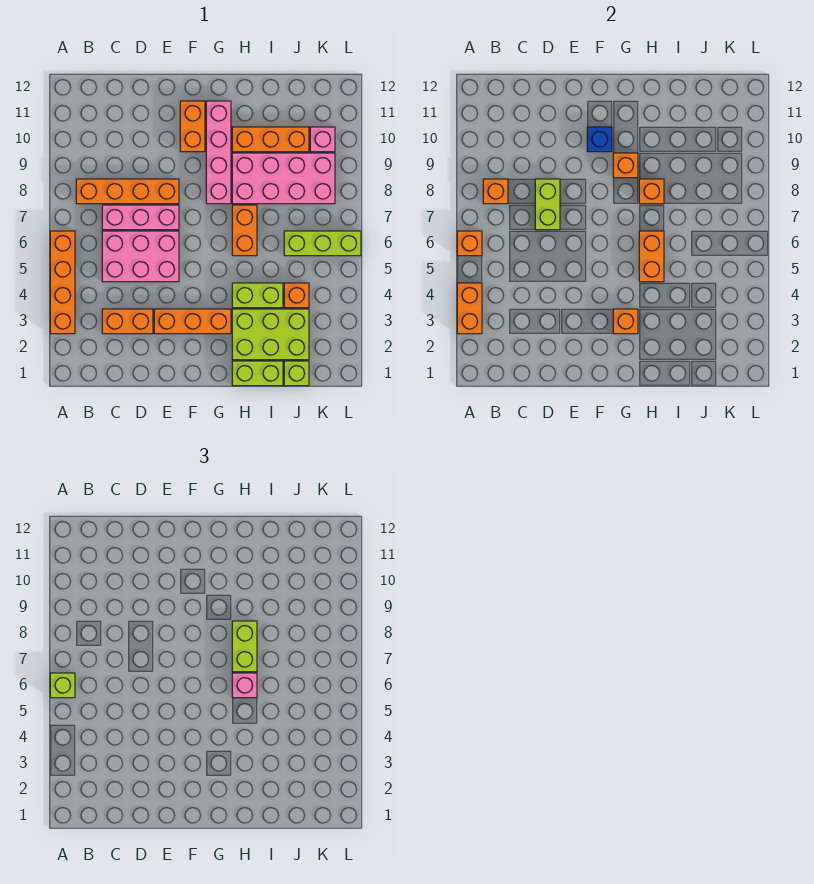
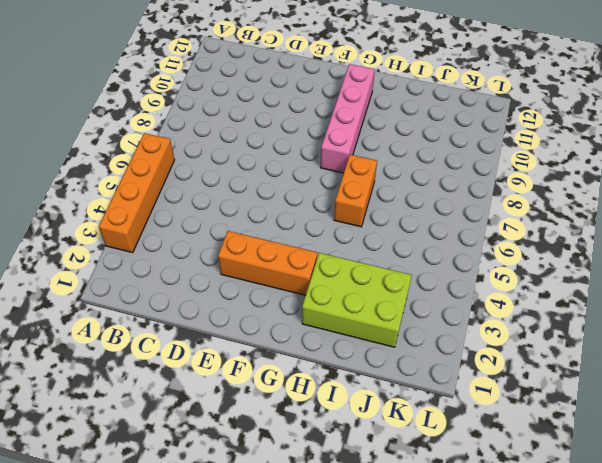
none -> orange brick B8:E8 level 1
none -> orange brick C3:D3 level 1
none -> pink brick C5:E6 level 1
none -> pink brick C7:E7 level 1

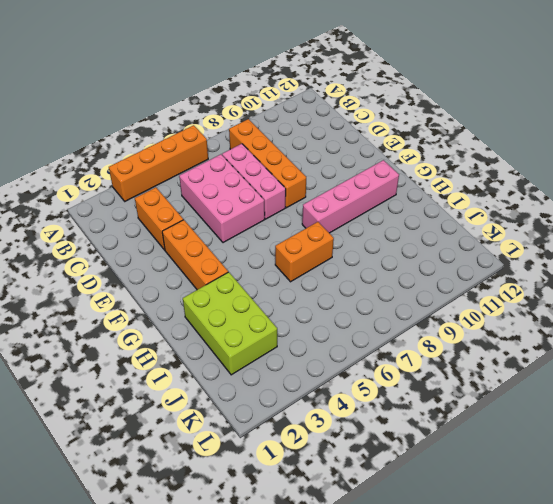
none -> orange brick F10:F11 level 1
none -> lime brick H1:I1 level 1
none -> lime brick H4:I4 level 1
none -> pink brick H8:K9 level 1

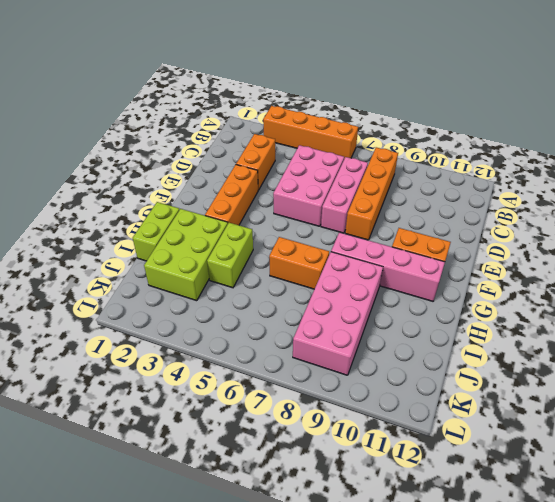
none -> orange brick H10:J10 level 1
none -> lime brick J1 level 1
none -> orange brick J4 level 1
none -> lime brick J6:L6 level 1

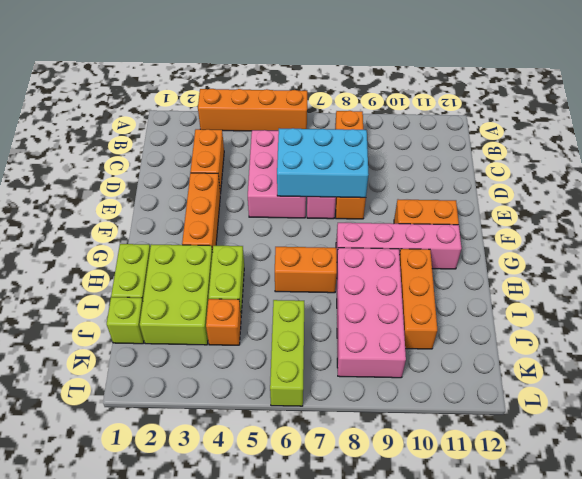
cyan brick D6:E8 level 2 -> lime brick D7:D8 level 2
none -> pink brick K10 level 1
none -> orange brick A3:A4 level 2
none -> orange brick A6 level 2
none -> orange brick B8 level 2

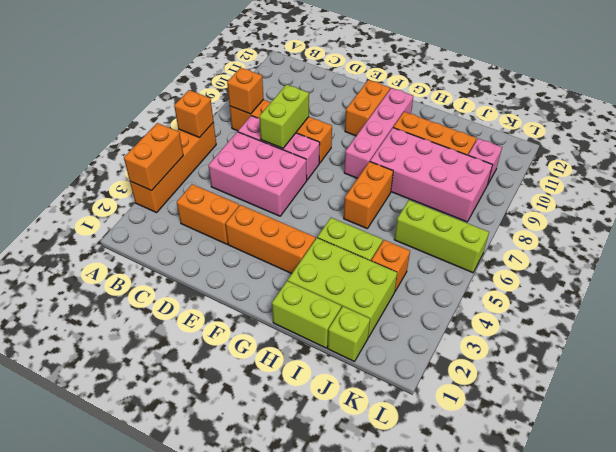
none -> blue brick F10 level 2
none -> orange brick G3 level 2
none -> orange brick G9 level 2
none -> orange brick H5:H6 level 2

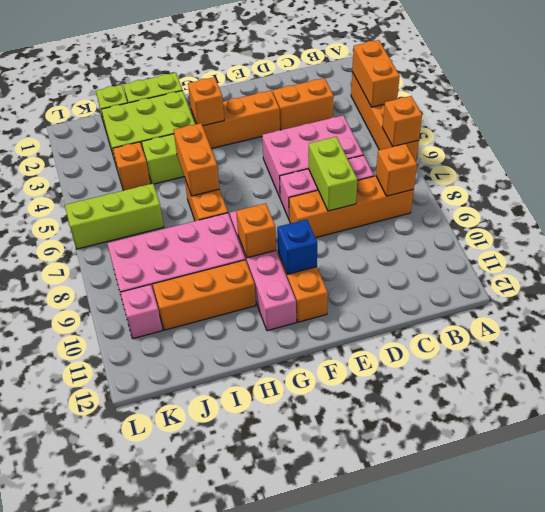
none -> orange brick H8 level 2
none -> lime brick A6 level 3
none -> pink brick H6 level 3
none -> lime brick H7:H8 level 3

